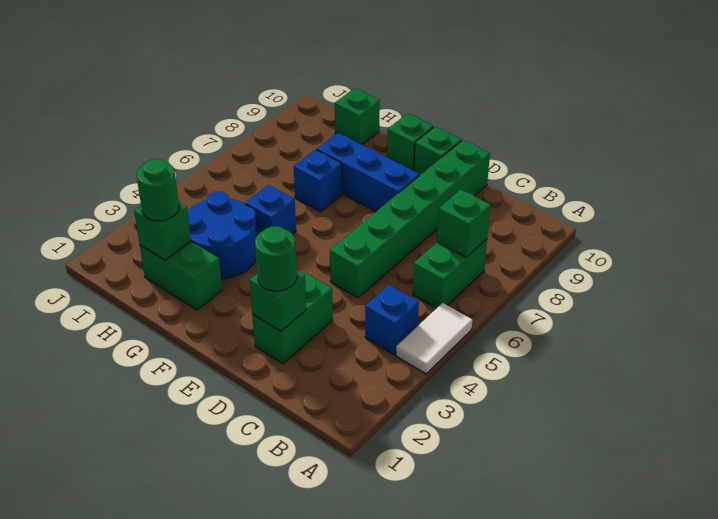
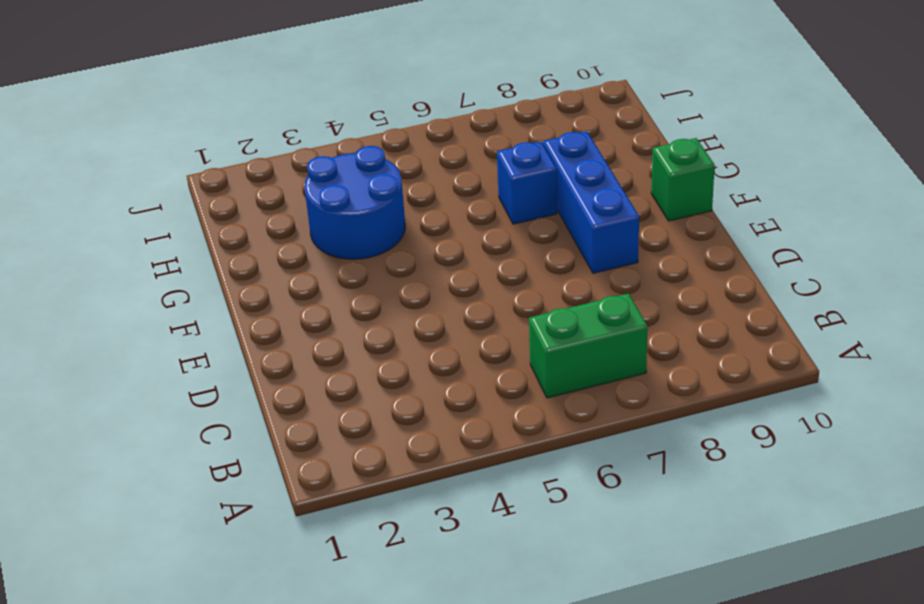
none -> white tile A4:A5 level 1
none -> blue brick B4 level 1
none -> green brick D2:D3 level 1

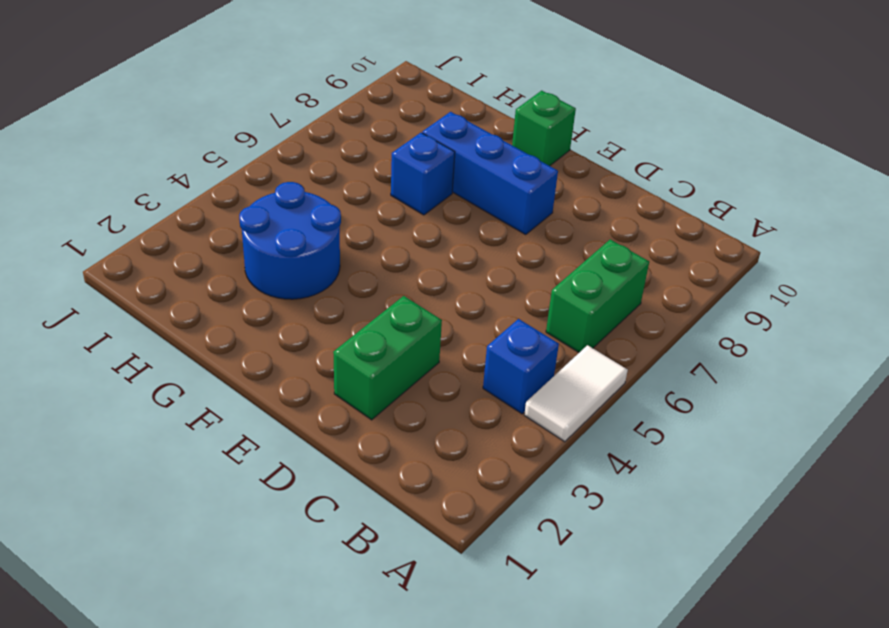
none -> green brick D5:D10 level 1
none -> green brick E10 level 1
none -> green brick G2:H2 level 1

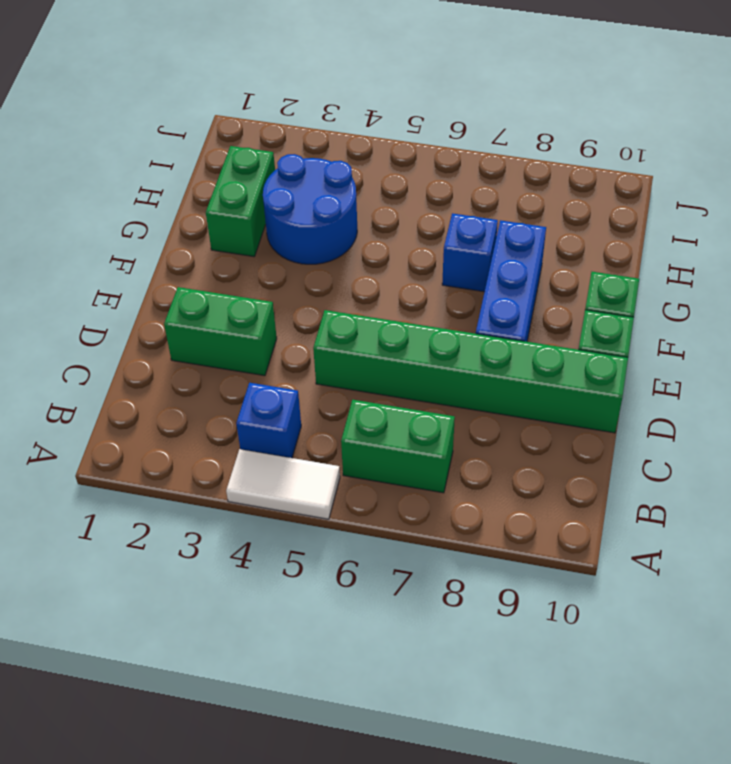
none -> blue brick G5 level 1
none -> green brick H10 level 1
none -> green brick B7 level 2

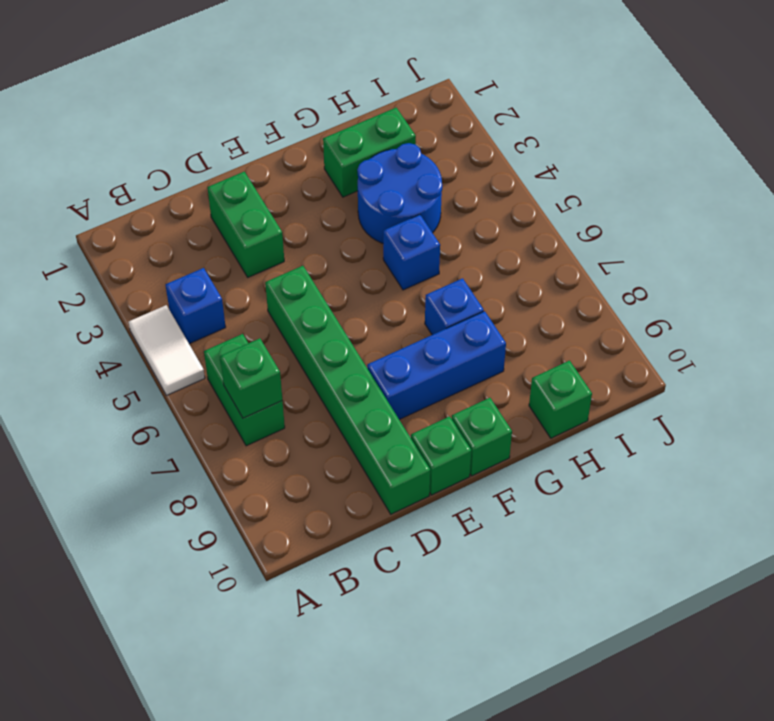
none -> green brick D2 level 2
none -> green brick H2 level 2
none -> green round brick D2 level 3

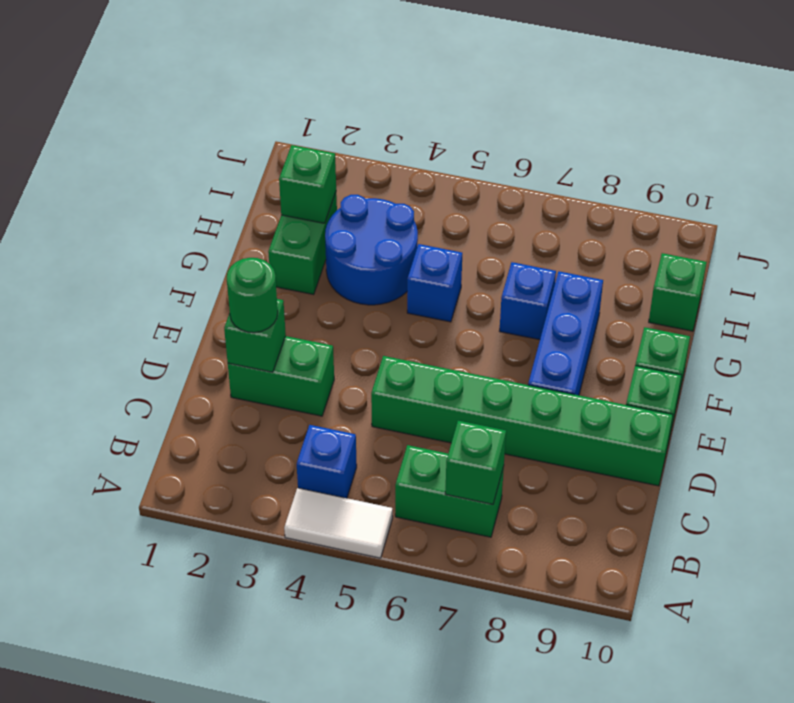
none -> green round brick H2 level 3

